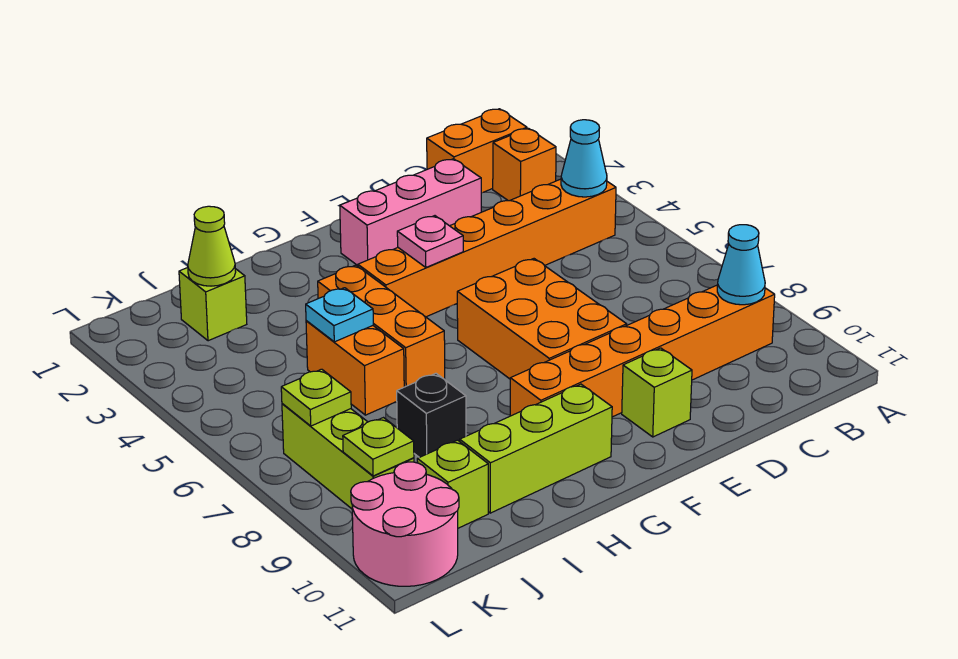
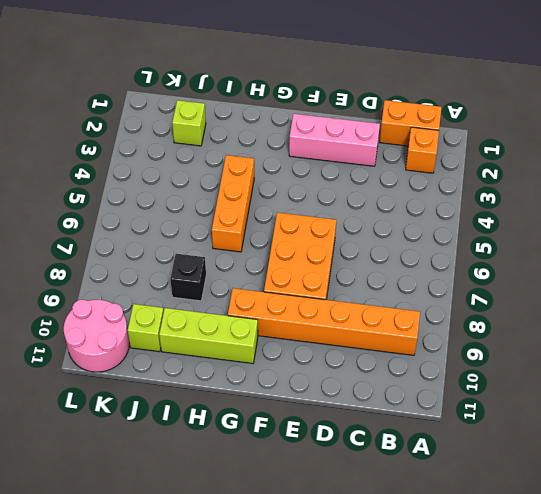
none -> orange brick B4:G4 level 1
none -> lime brick E10 level 1
none -> orange brick I5:I6 level 1

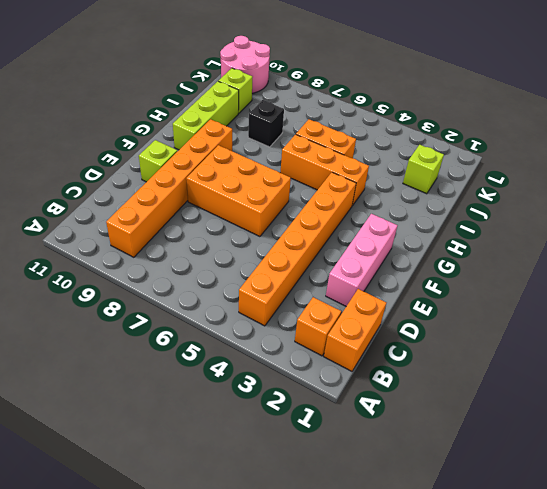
none -> lime brick K7:K9 level 1
none -> cyan cone B4 level 2
none -> cyan cone B9 level 2

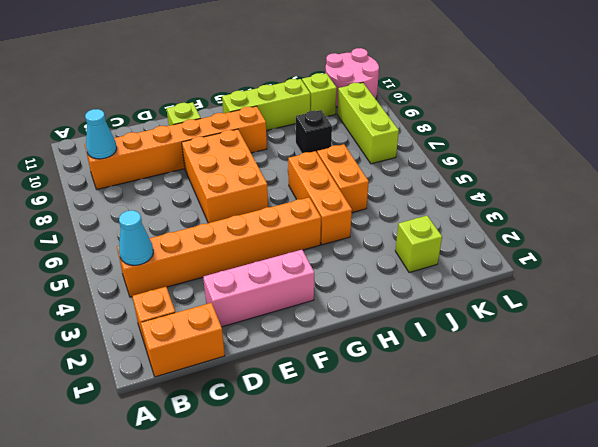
none -> pink plate F4 level 2
none -> cyan plate I5 level 2
none -> lime cone J2 level 2

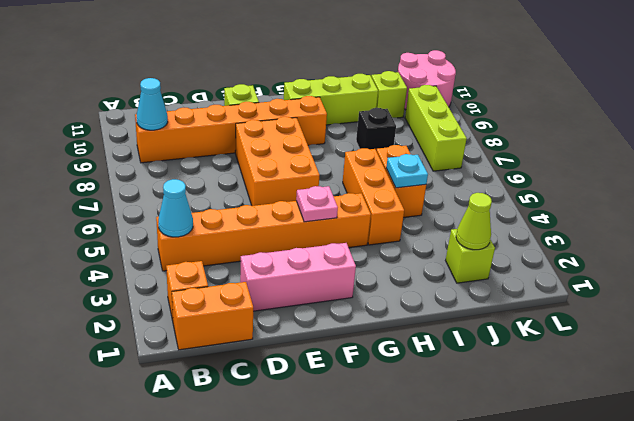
none -> lime plate K7 level 2
none -> lime plate K9 level 2

